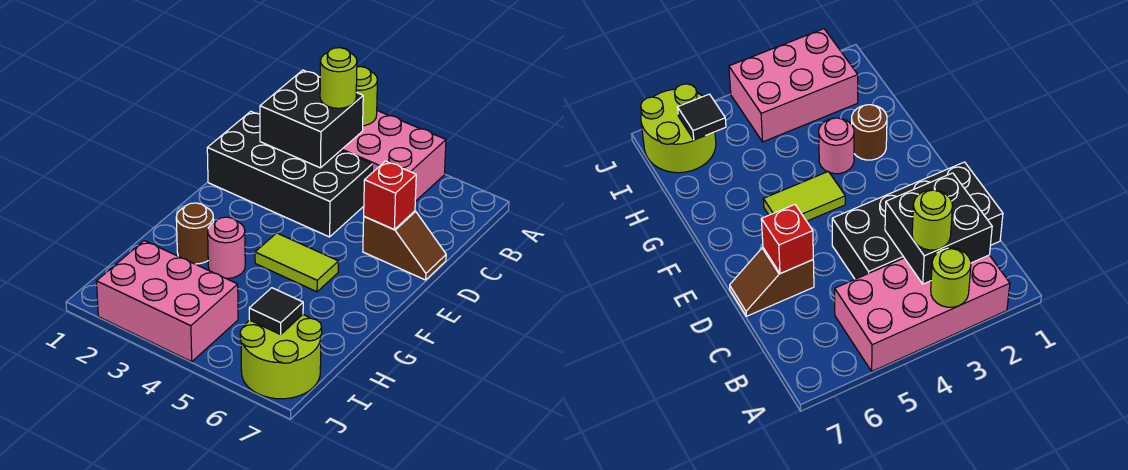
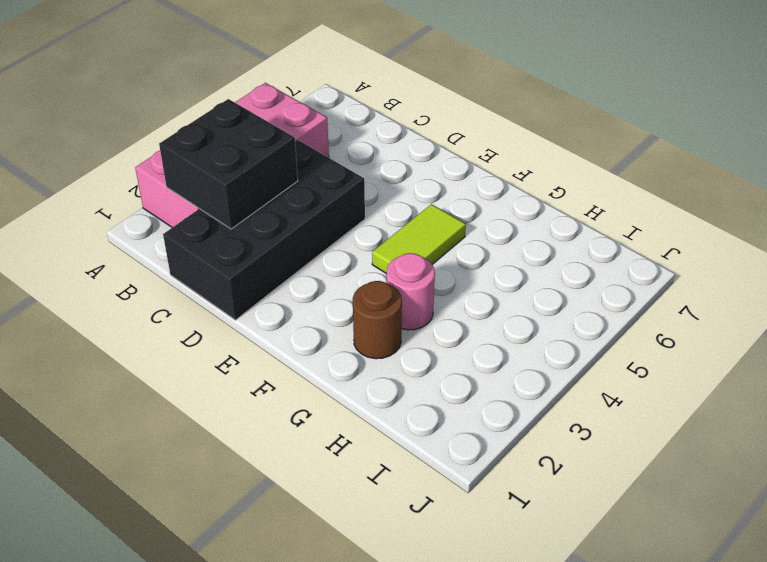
none -> brown slope D6:D7 level 1 top 6
none -> pink brick I2:J4 level 1
none -> lime round brick I6:J7 level 1

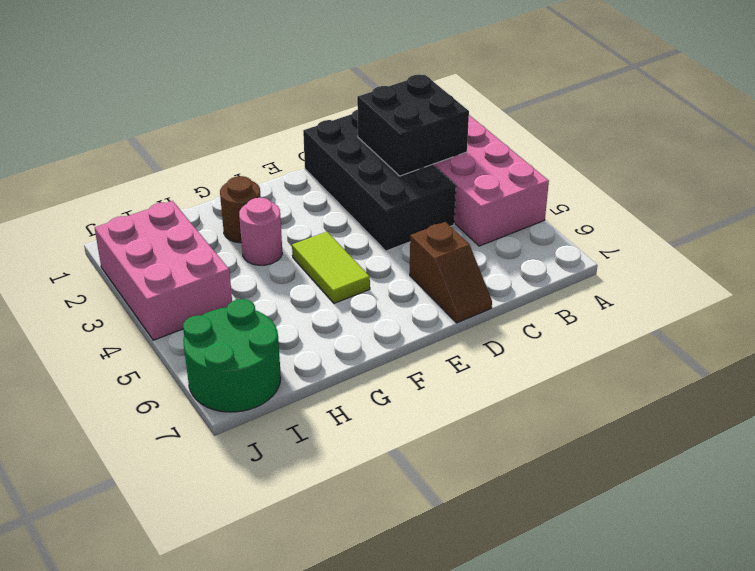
green round brick I6:J7 level 1 -> lime round brick I6:J7 level 1
none -> lime round brick A3 level 2
none -> red brick D6 level 2
none -> black tile I6 level 2

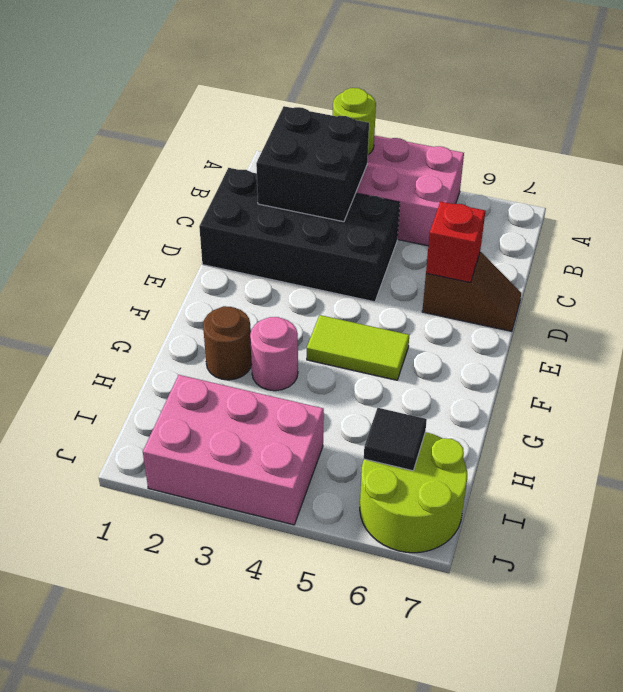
none -> lime round brick B3 level 3

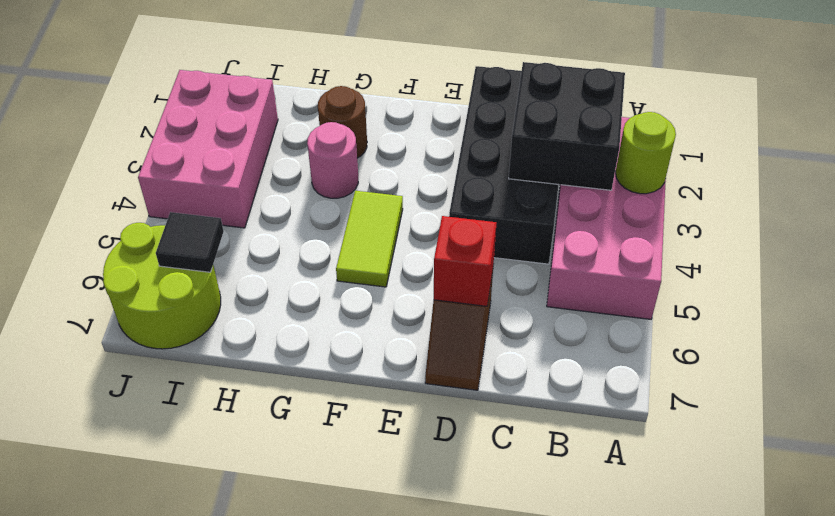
none -> lime round brick B3 level 3

